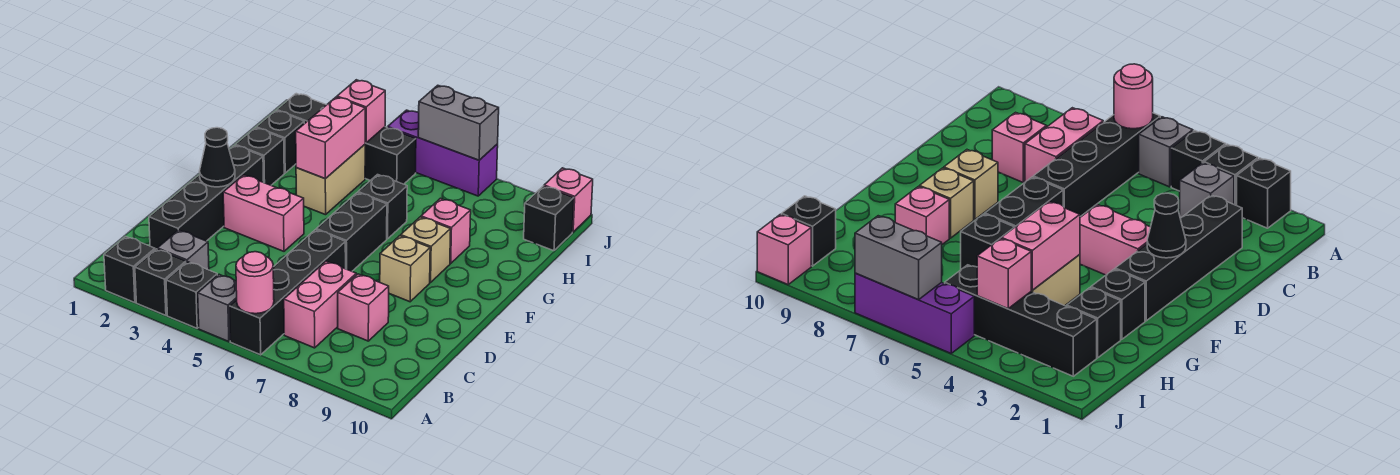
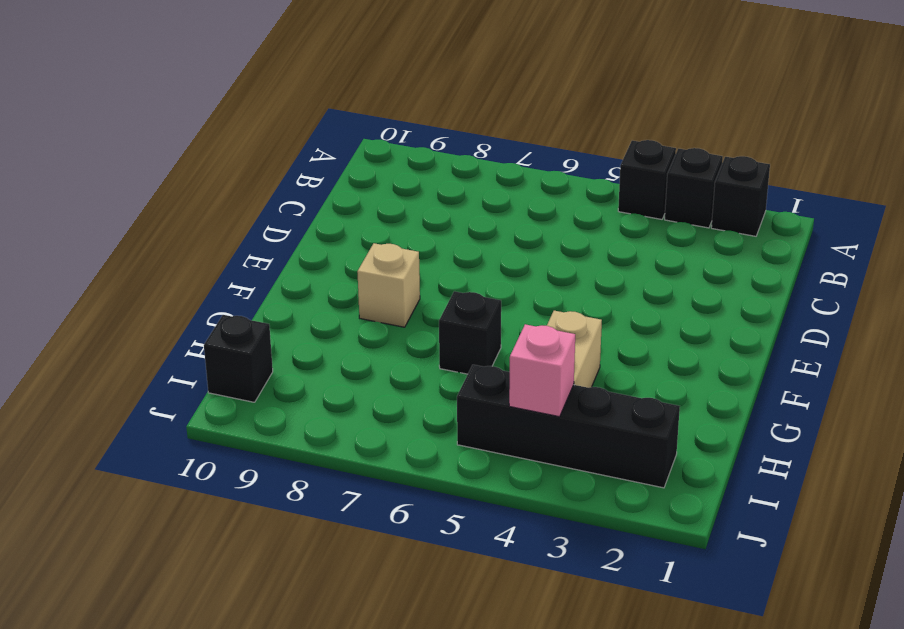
none -> grey brick A5 level 1
none -> black brick A6:D6 level 1
none -> grey brick B3 level 1

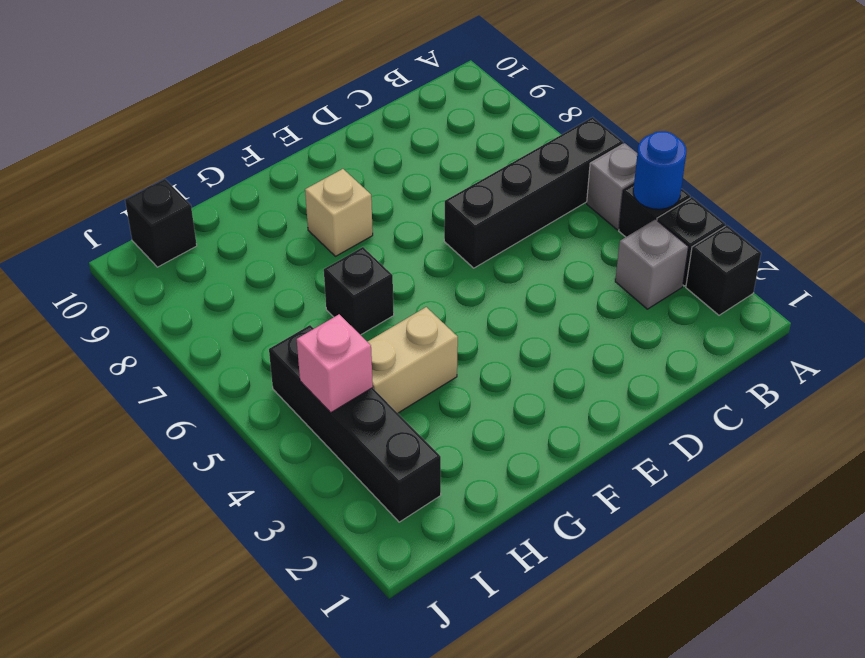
blue round brick A4 level 2 -> none
none -> pink brick B7:C7 level 1
none -> black brick C2:F2 level 1
none -> pink brick C8 level 1

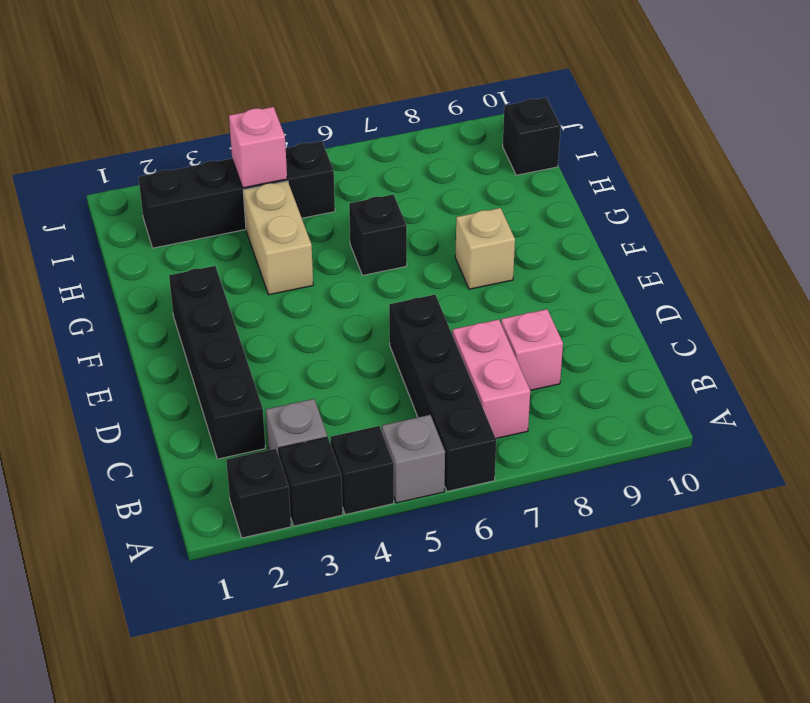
none -> pink brick E3:E4 level 1
none -> black brick E6:F6 level 1
none -> tan brick E8 level 1

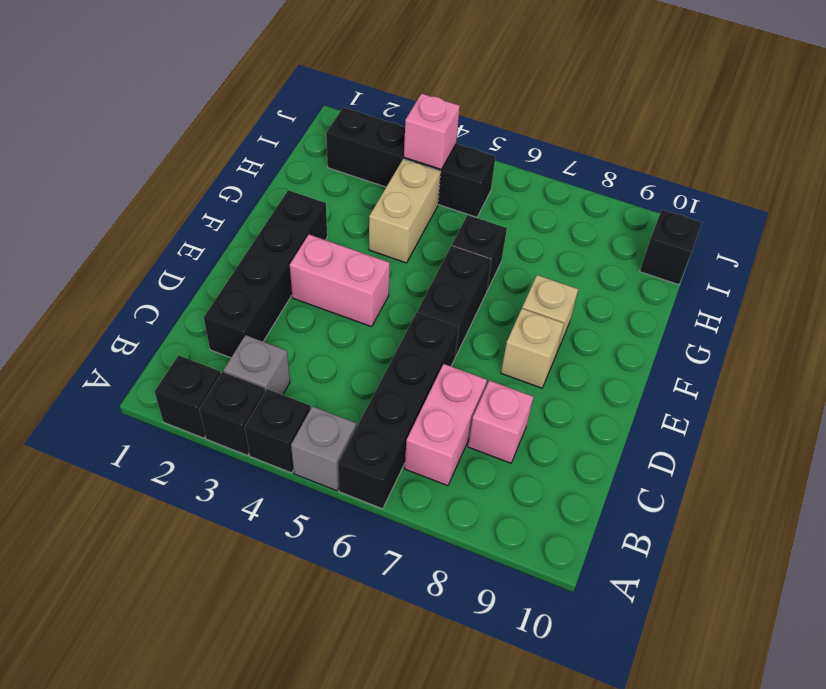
none -> black brick G2 level 1
none -> pink brick G8 level 1
none -> black brick H2 level 1

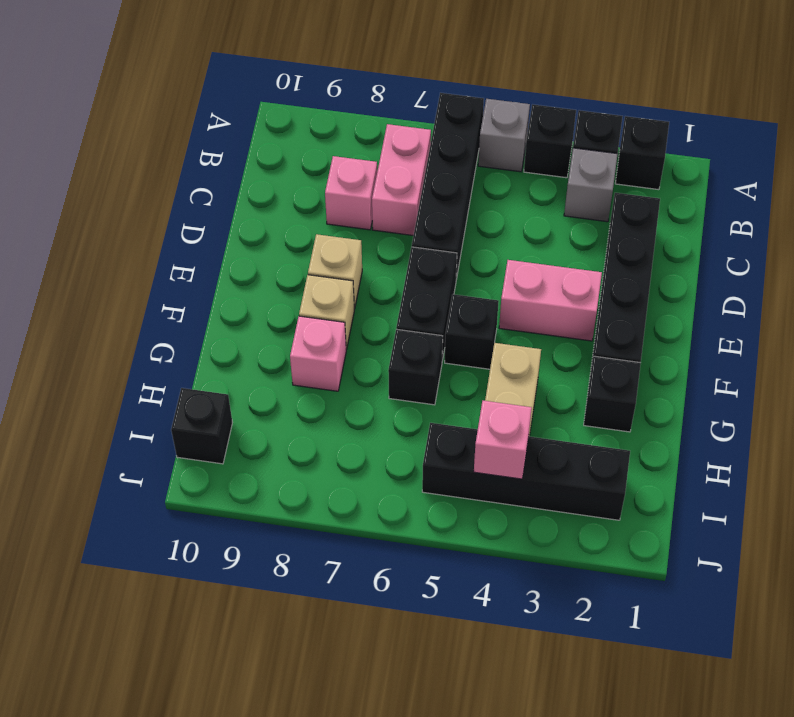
black brick F5 level 1 -> black brick H2 level 1
none -> purple brick J5:J7 level 1
none -> pink brick J10 level 1
none -> pink round brick A6 level 2

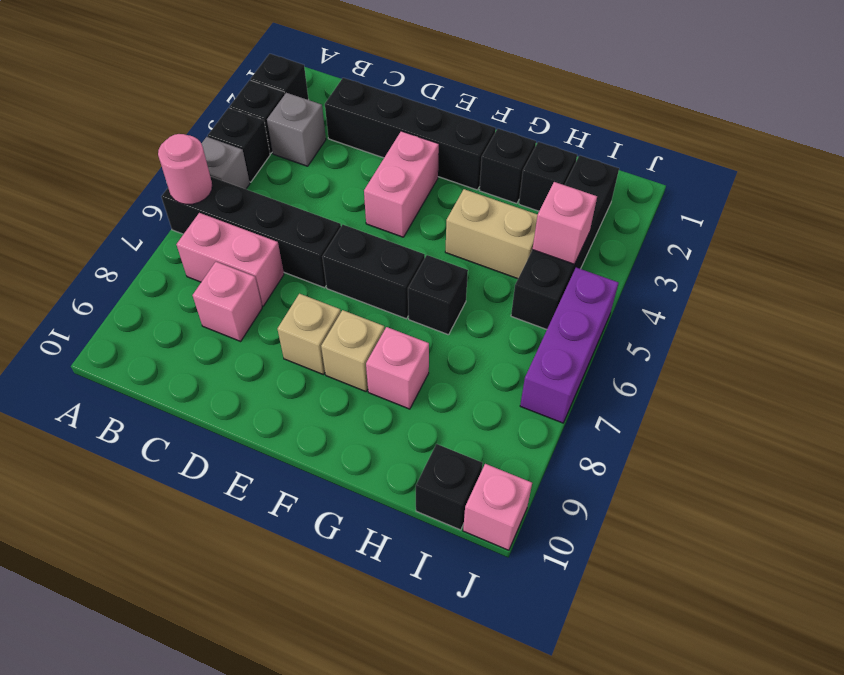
none -> black cone E2 level 2
none -> pink brick G4:H4 level 2
none -> grey brick J6:J7 level 2

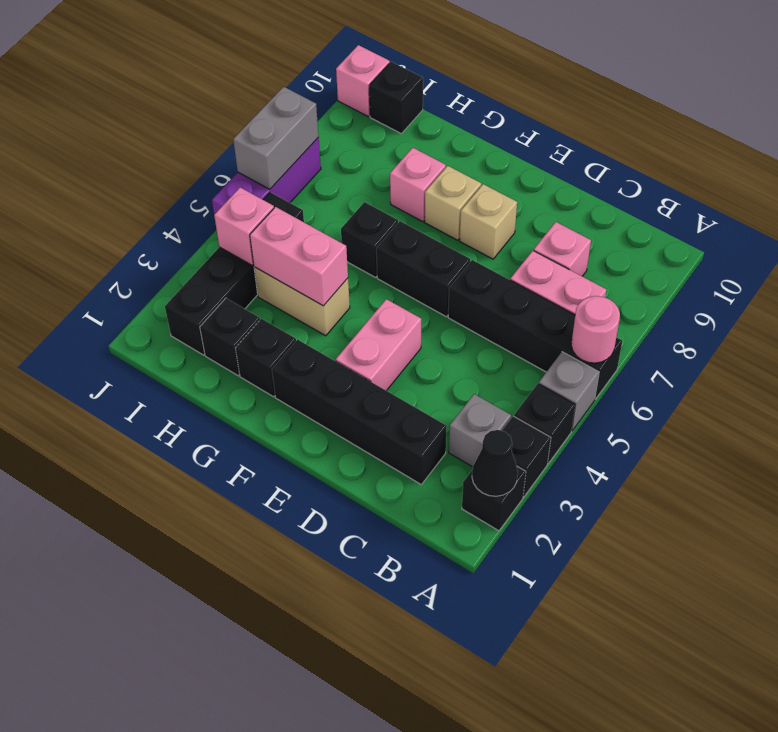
black cone A2 level 2 -> black cone E2 level 2

